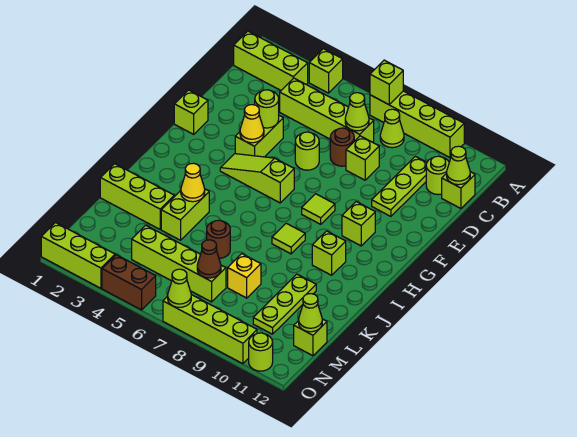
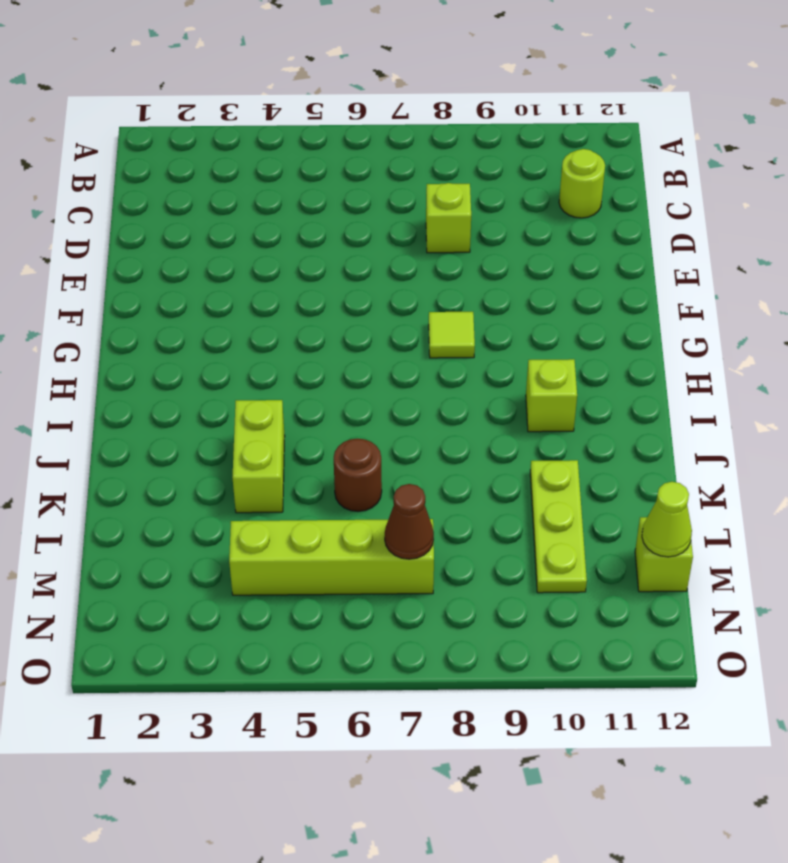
none -> lime brick A4 level 1
none -> lime brick A7:A10 level 1
none -> lime brick B1:B3 level 1
none -> lime cone B8 level 1

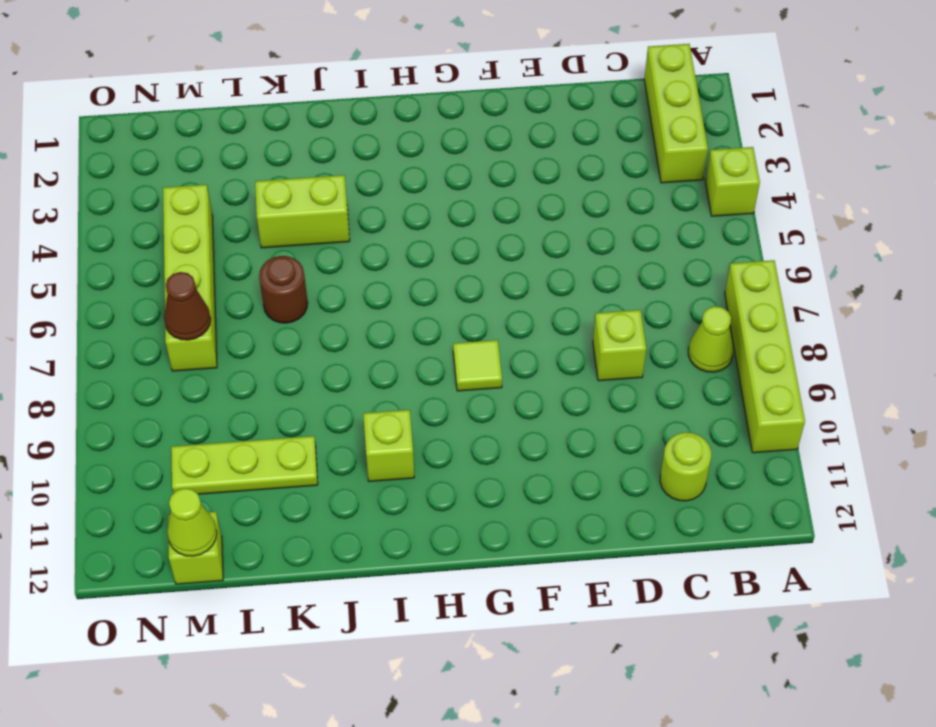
none -> lime brick C4:C7 level 1
none -> lime plate C10:E10 level 1
none -> lime brick C12 level 1
none -> brown round brick D7 level 1

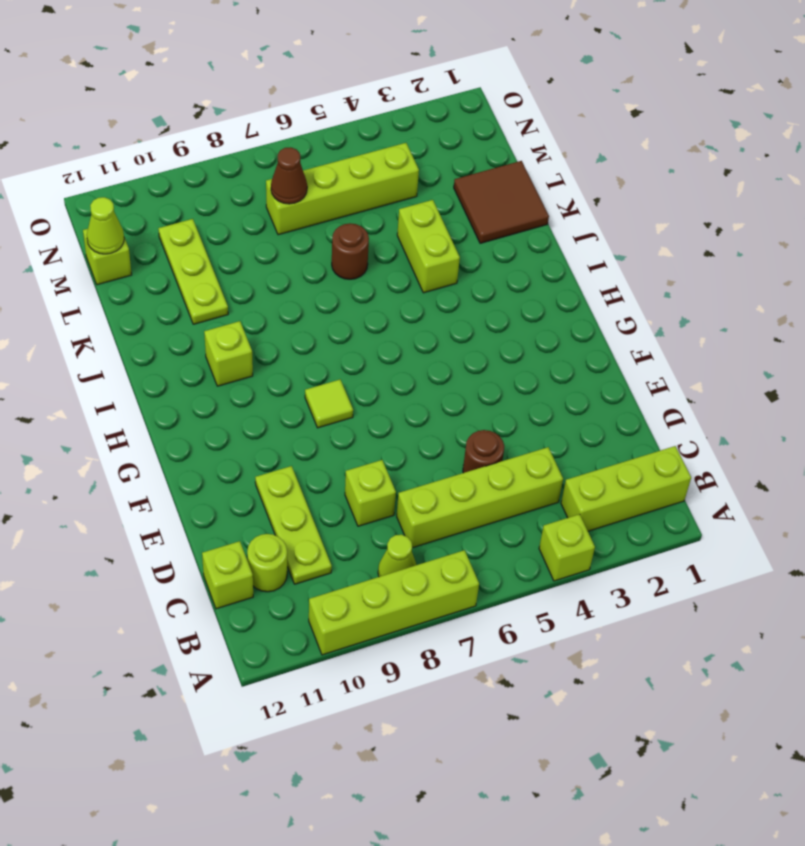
brown round brick D5 level 1 -> brown round brick D7 level 1
brown tile K1:L2 level 1 -> lime brick K1:K3 level 1
none -> lime brick E4:F4 level 1
none -> lime round brick E6 level 1
none -> lime brick F1 level 1
none -> lime slope G4:G6 level 1 top 6

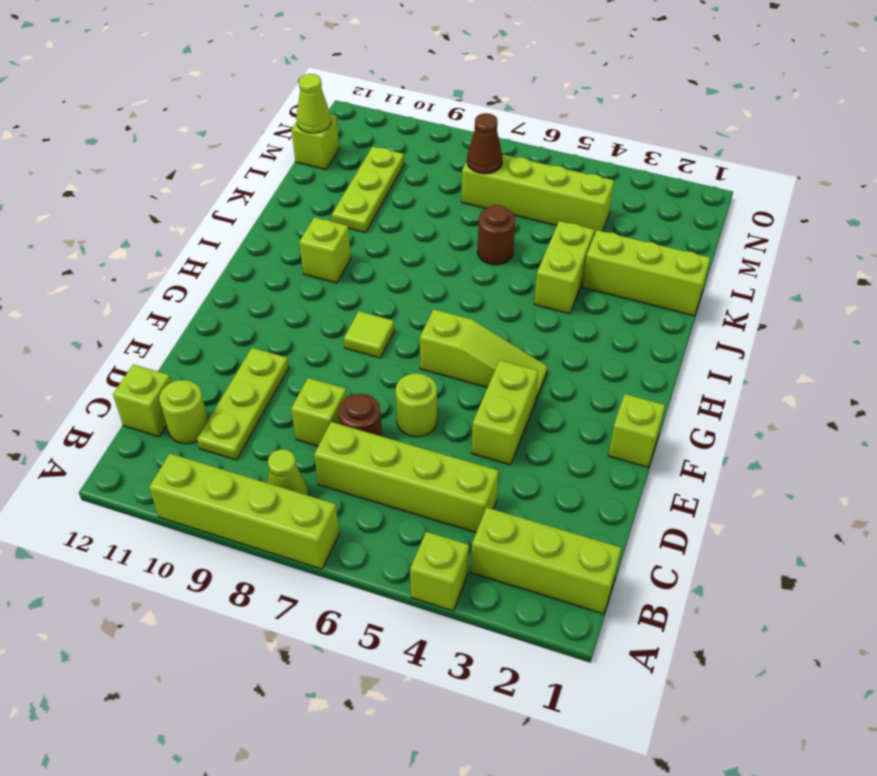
none -> lime brick G10 level 1
none -> lime tile I8 level 1
none -> yellow brick L8 level 1
none -> lime brick O1:O3 level 1

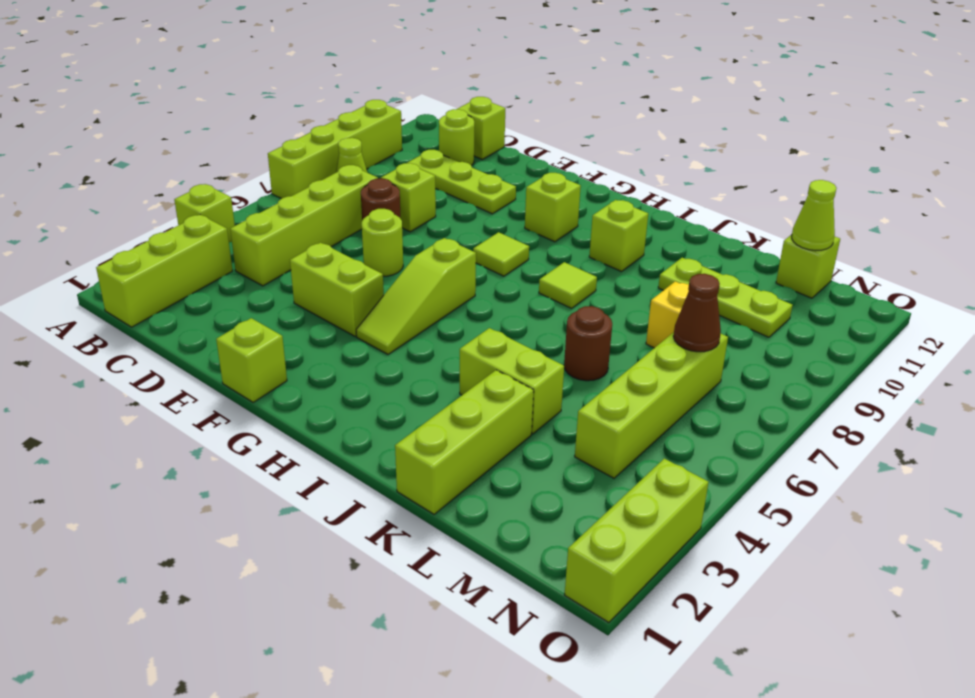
none -> brown brick O4:O5 level 1
none -> lime brick O7:O10 level 1
none -> lime round brick O11 level 1
none -> lime brick A7 level 2

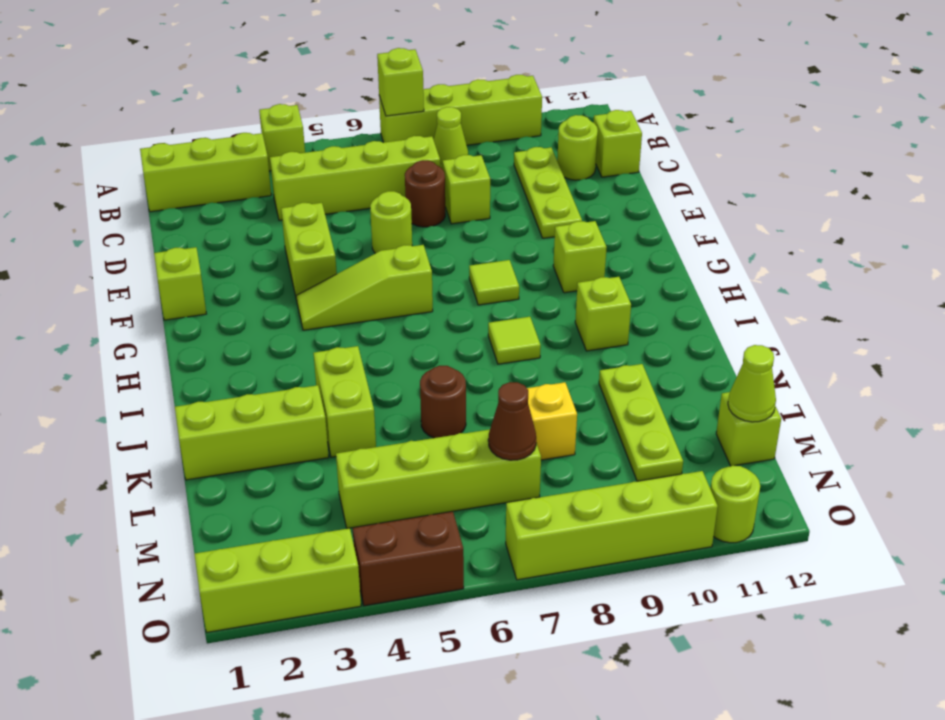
none -> lime cone C7 level 2
none -> lime cone C12 level 2
none -> lime round brick E4 level 2
none -> yellow cone F4 level 2

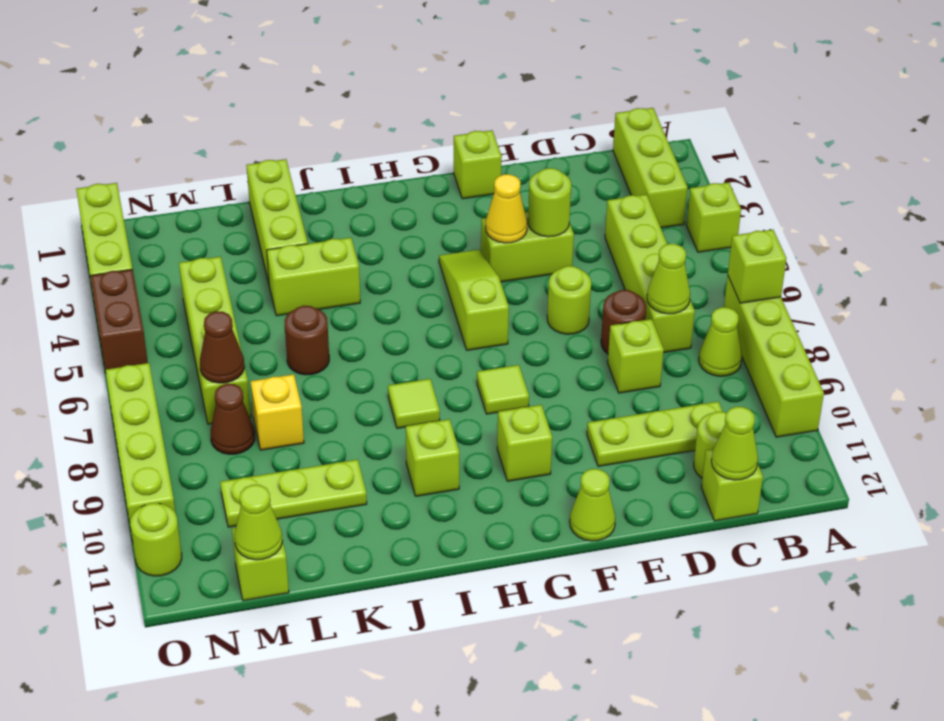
lime cone F12 level 1 -> lime cone O7 level 2
brown cone M8 level 1 -> none
none -> yellow cone J4 level 2

